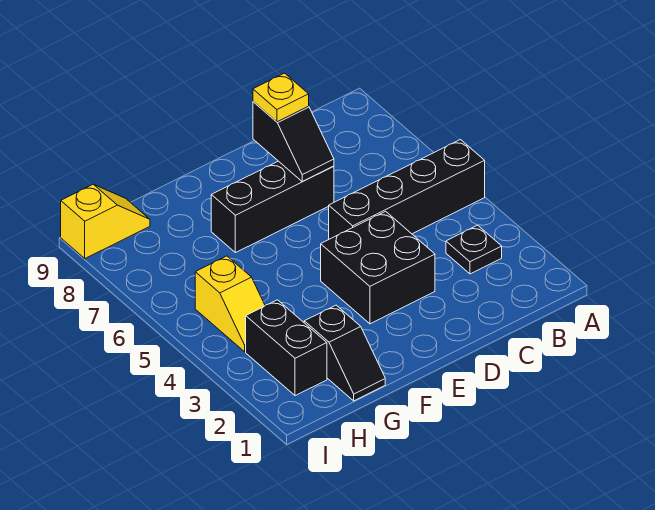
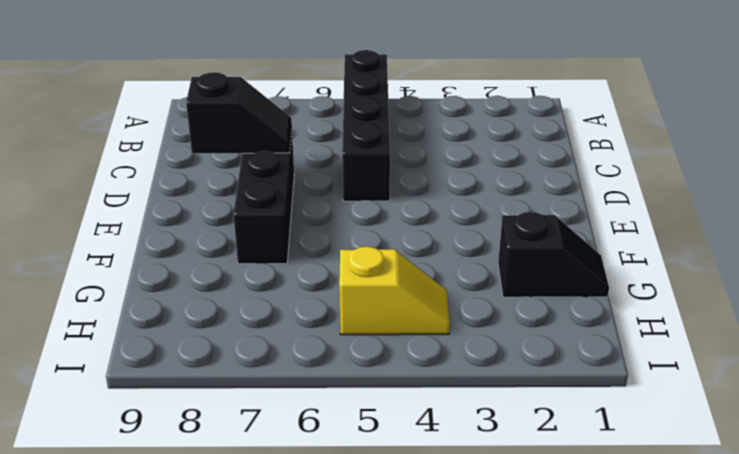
none -> black plate B3 level 1
none -> black brick D3:E4 level 1

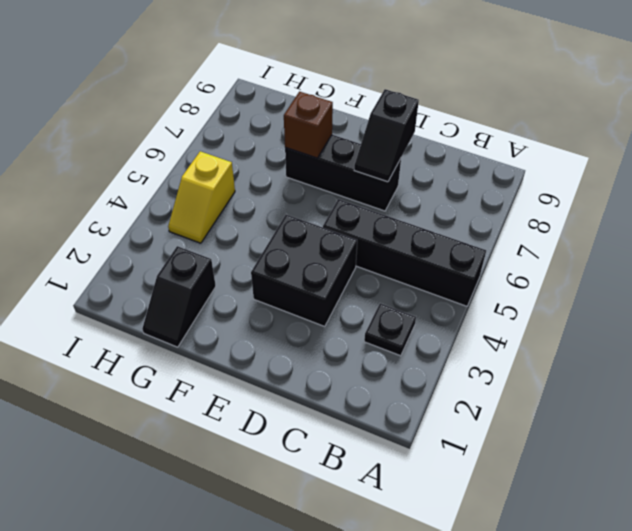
brown brick F7 level 2 -> none
none -> black brick H2:H3 level 1
none -> yellow slope H9:I9 level 1 top I

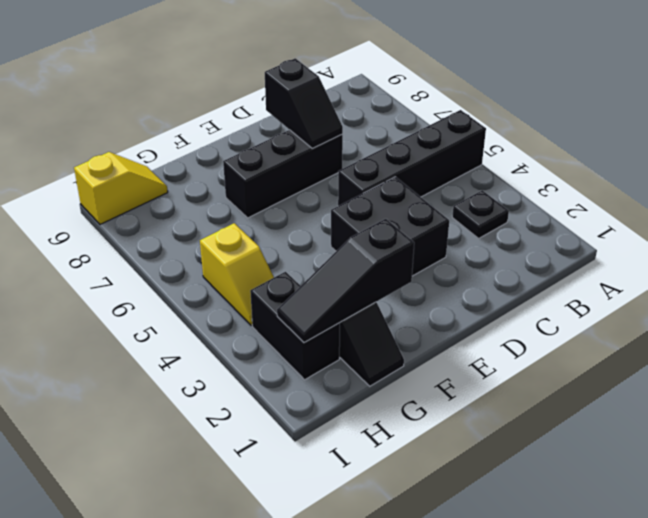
black slope F2:H2 level 2 top F -> none
none -> yellow plate D8 level 3

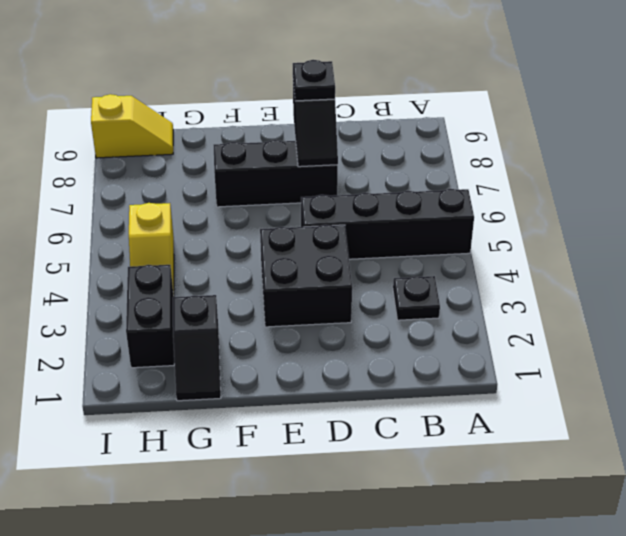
black plate D8 level 3 -> yellow plate D8 level 3

